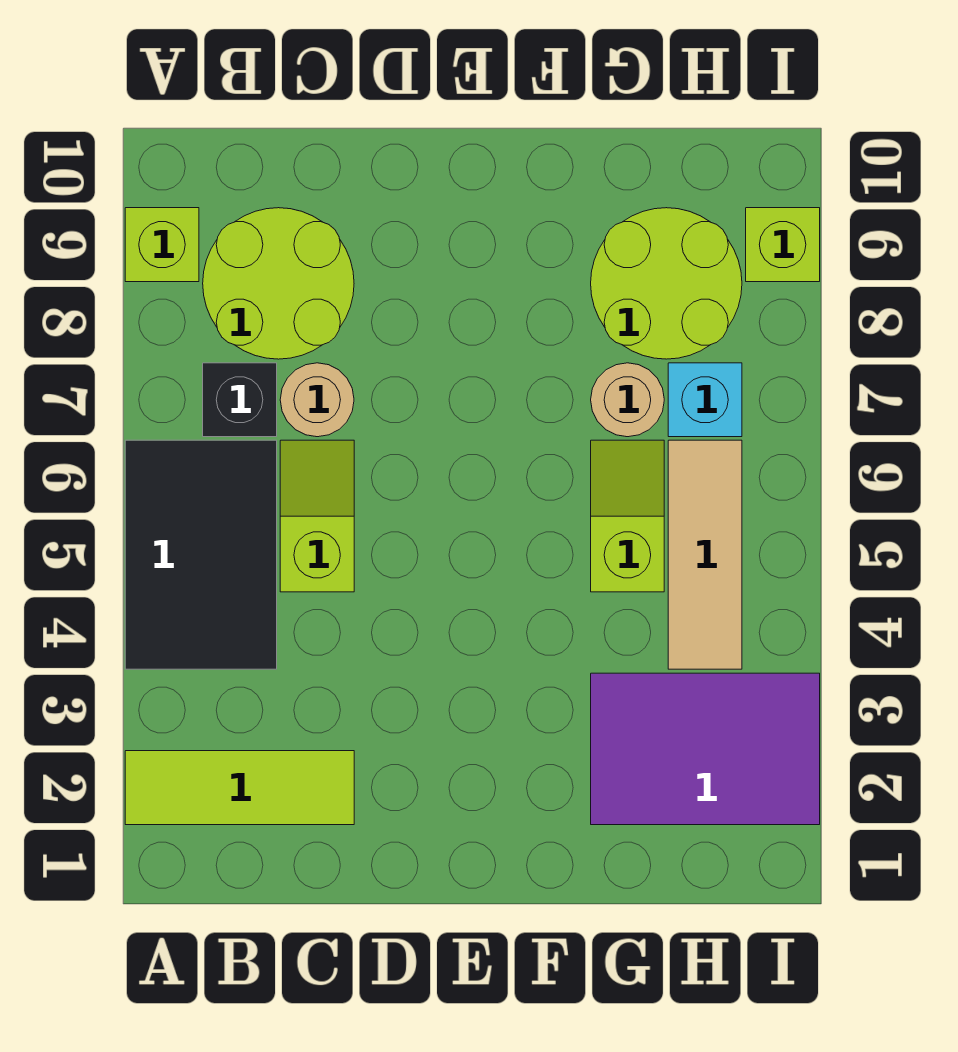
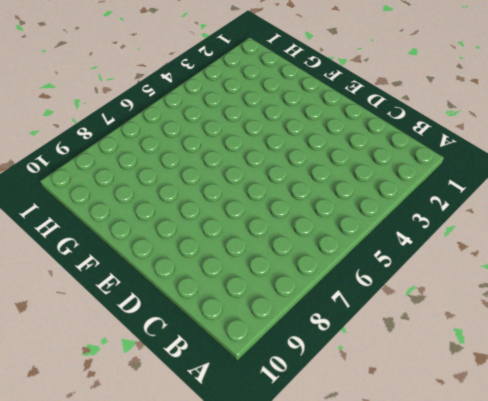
none -> lime tile A2:C2 level 1
none -> black tile A4:B6 level 1
none -> lime brick A9 level 1

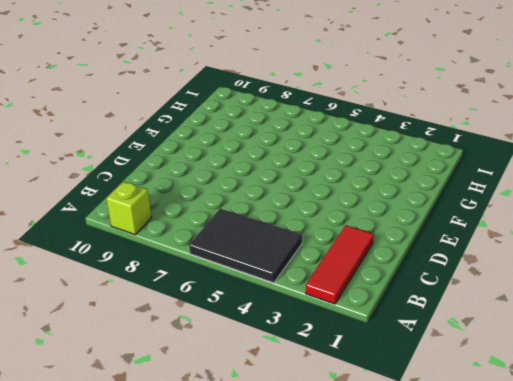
red tile A2:C2 level 1 -> lime tile A2:C2 level 1
none -> black brick B7 level 1
none -> lime round brick B8:C9 level 1
none -> lime slope C5:C6 level 1 top 5

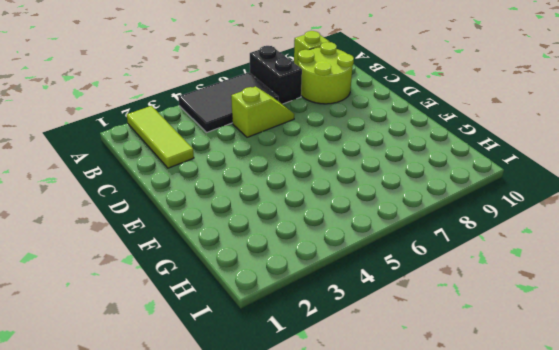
black brick A7:B7 level 1 -> black brick B7 level 1
none -> tan round brick C7 level 1
none -> purple tile G2:I3 level 1
none -> lime slope G5:G6 level 1 top 5

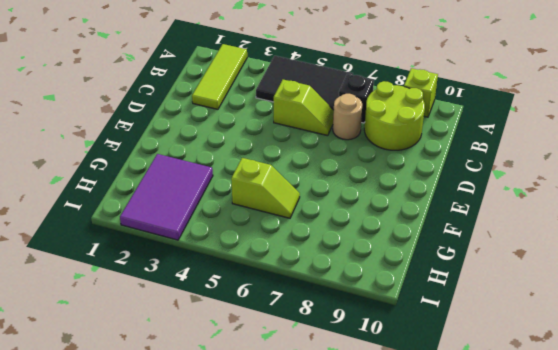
none -> tan round brick G7 level 1
none -> lime round brick G8:H9 level 1
none -> tan tile H4:H6 level 1

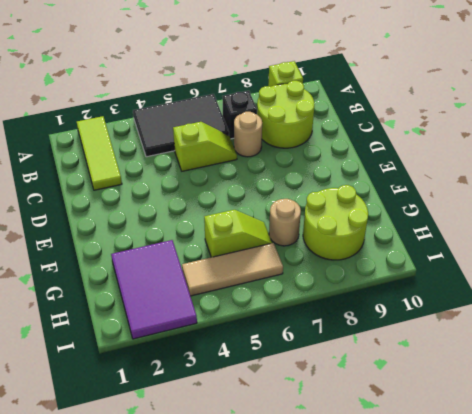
none -> cyan brick H7 level 1
none -> lime brick I9 level 1

